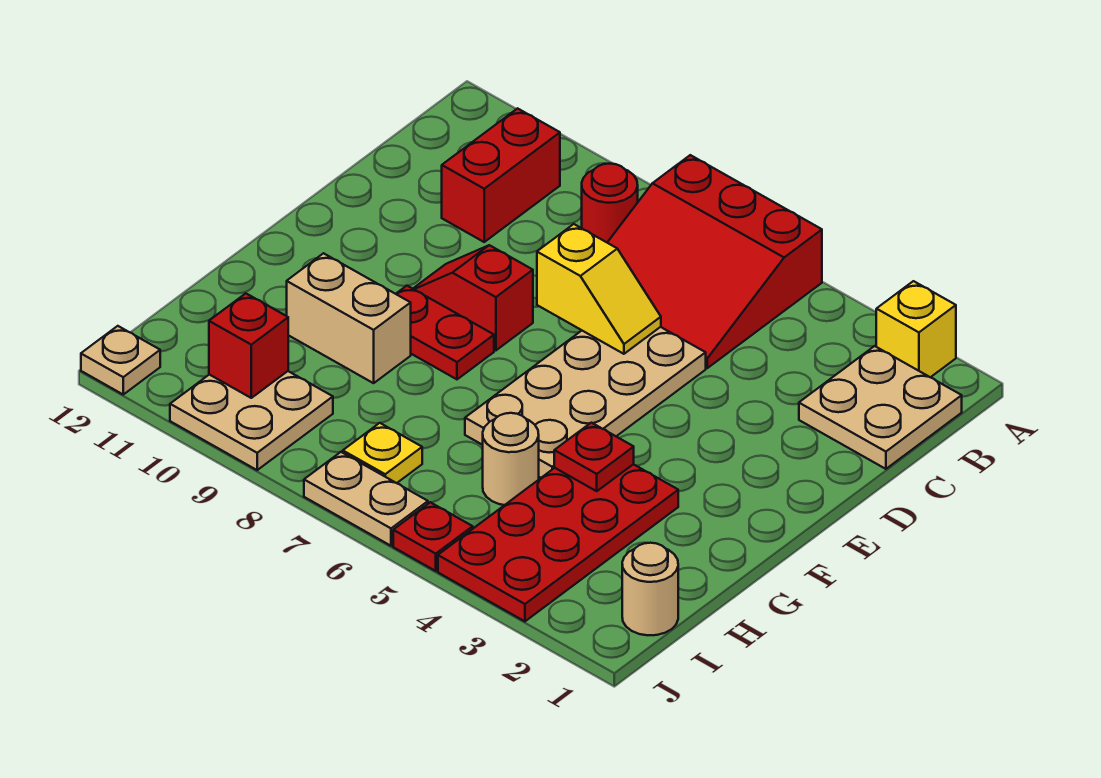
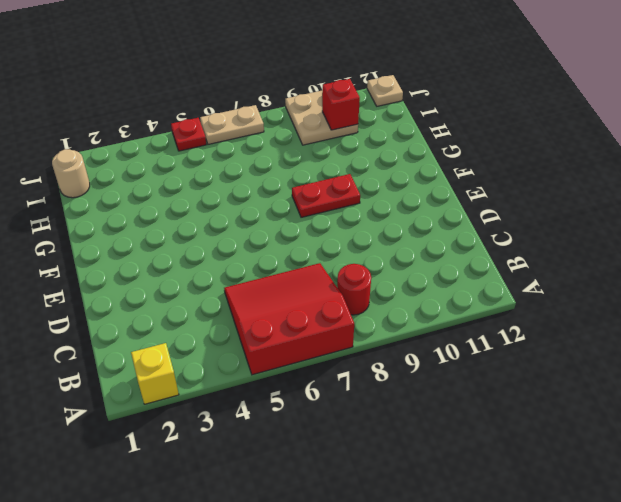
none -> tan plate B1:C2 level 1
none -> red brick B10:C10 level 1
none -> tan plate D5:G6 level 1

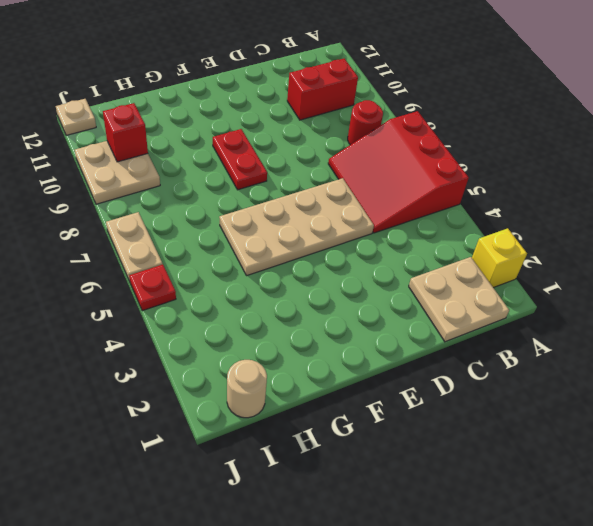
none -> red slope E8:E9 level 1 top 8
none -> red plate G3:J4 level 1
none -> tan brick G9:G10 level 1

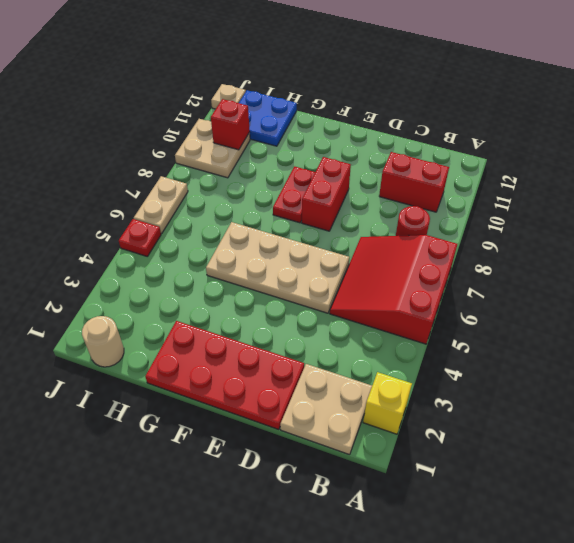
red plate D1:G2 level 1 -> red plate G3:J4 level 1
red brick E8:E9 level 1 -> red slope E8:E9 level 1 top 8
blue plate H11:I12 level 1 -> none
none -> tan brick G9:G10 level 1
none -> tan round brick H5 level 1
none -> yellow plate I7 level 1

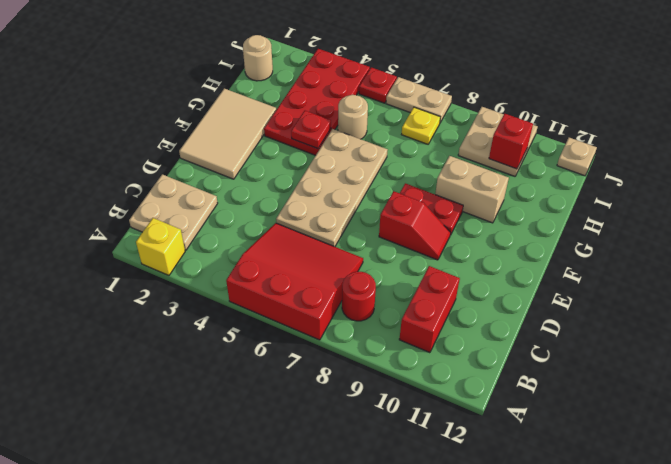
tan tile E1:G2 level 1 -> none
none -> yellow slope D6:D7 level 2 top 7

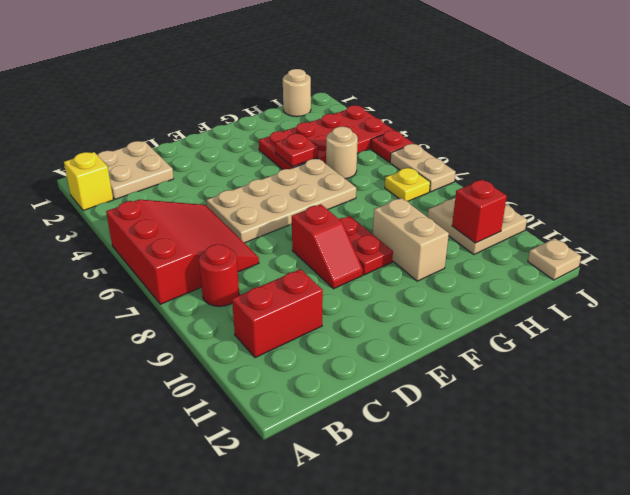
none -> yellow slope D6:D7 level 2 top 7

